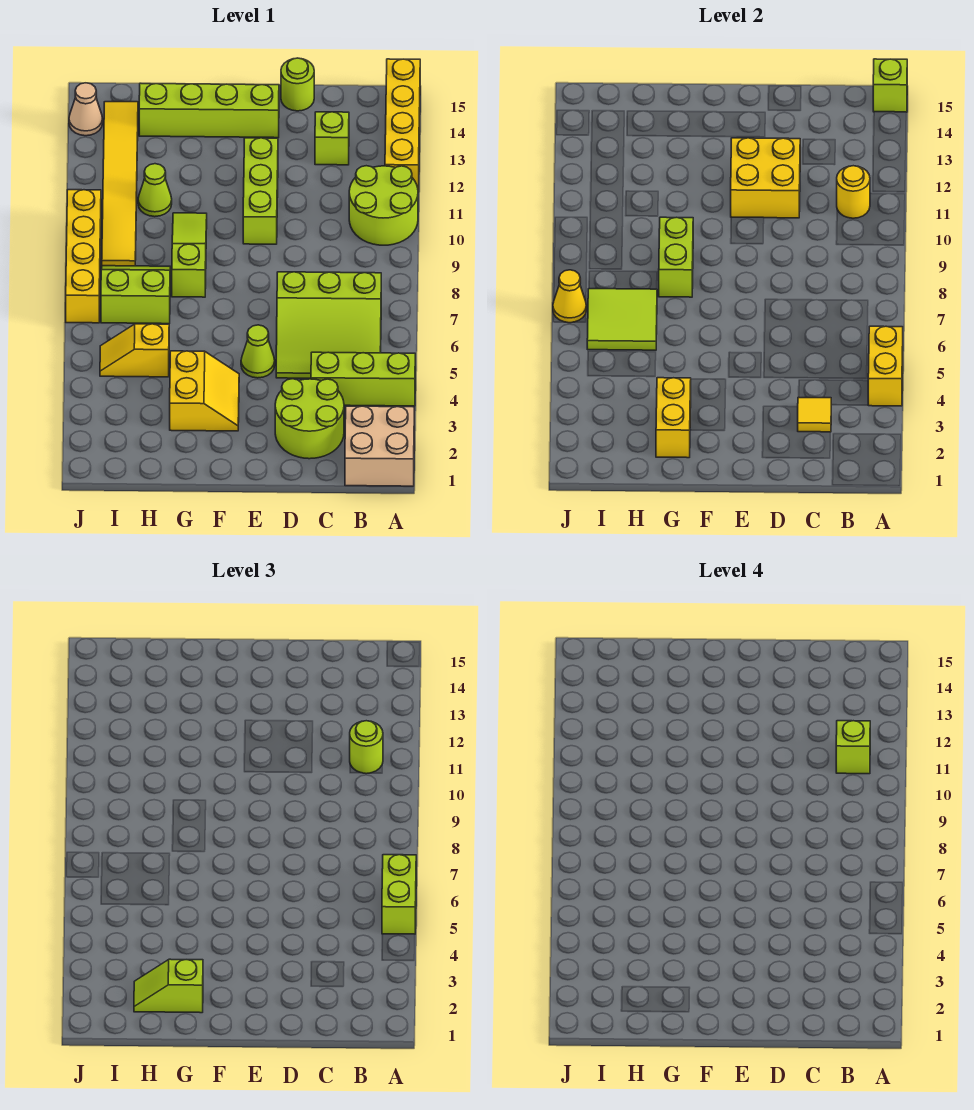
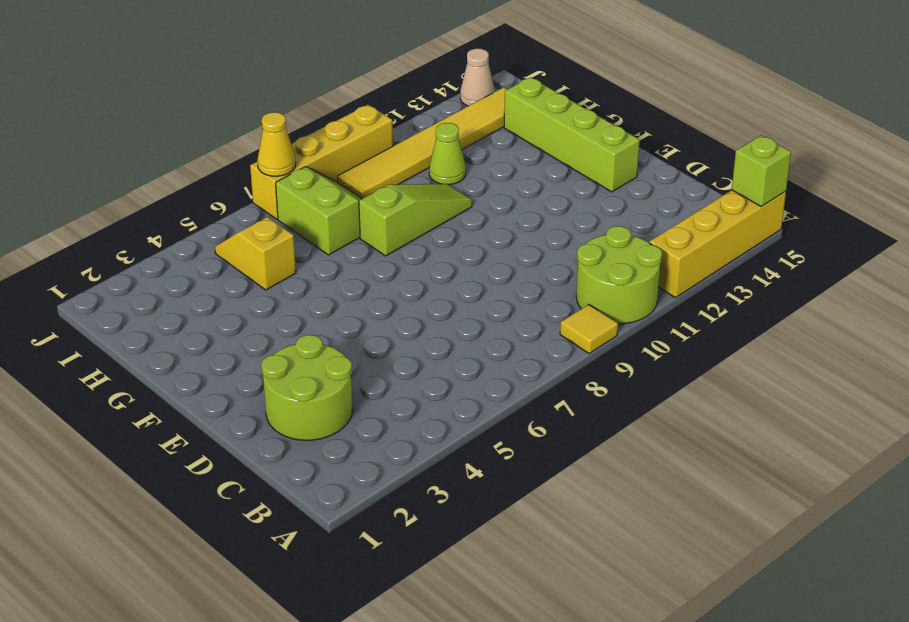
yellow tile A9 level 1 -> yellow tile C3 level 2
none -> tan brick A1:B2 level 1
none -> lime brick A4:C4 level 1
none -> lime slope B5:D7 level 1 top 7
none -> lime brick C13 level 1

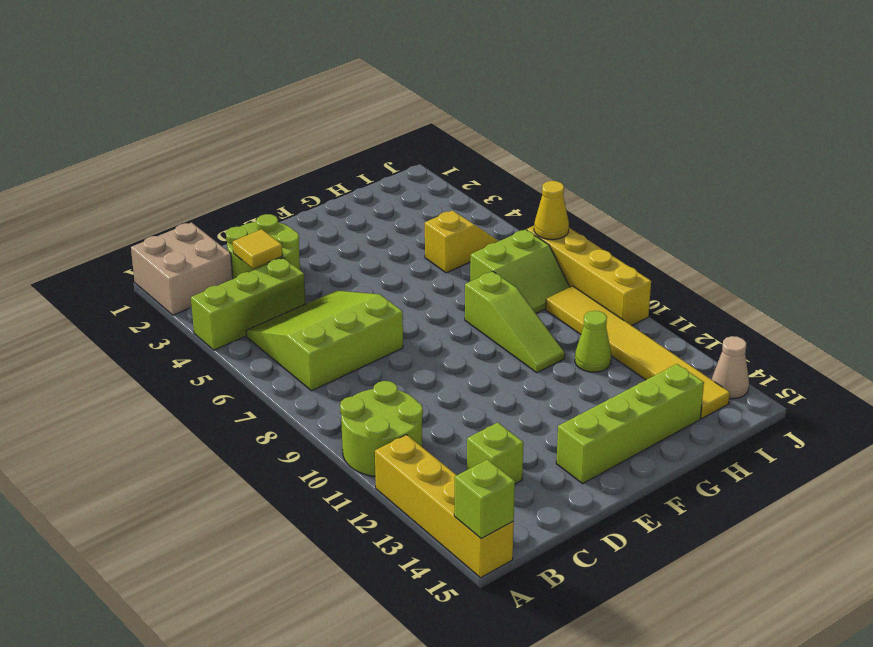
none -> lime round brick D15 level 1
none -> lime cone E5 level 1
none -> lime brick E10:E12 level 1
none -> yellow slope F3:G4 level 1 top G

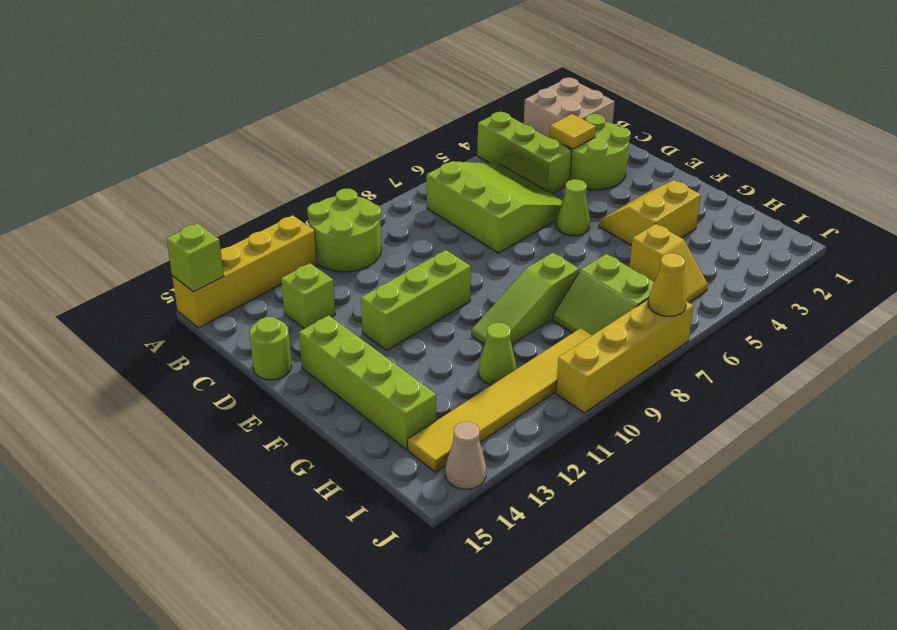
none -> yellow brick A4:A5 level 2
none -> yellow round brick B11 level 2
none -> yellow brick D11:E12 level 2
none -> yellow brick G2:G3 level 2

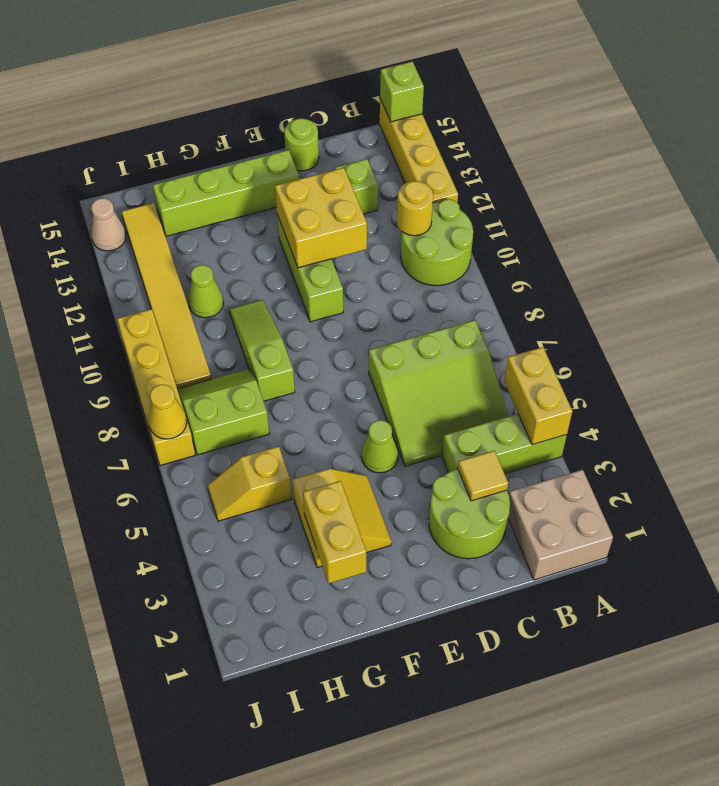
none -> lime brick G8:G9 level 2
none -> lime tile H6:I7 level 2
none -> lime brick A5:A6 level 3
none -> lime round brick B11 level 3

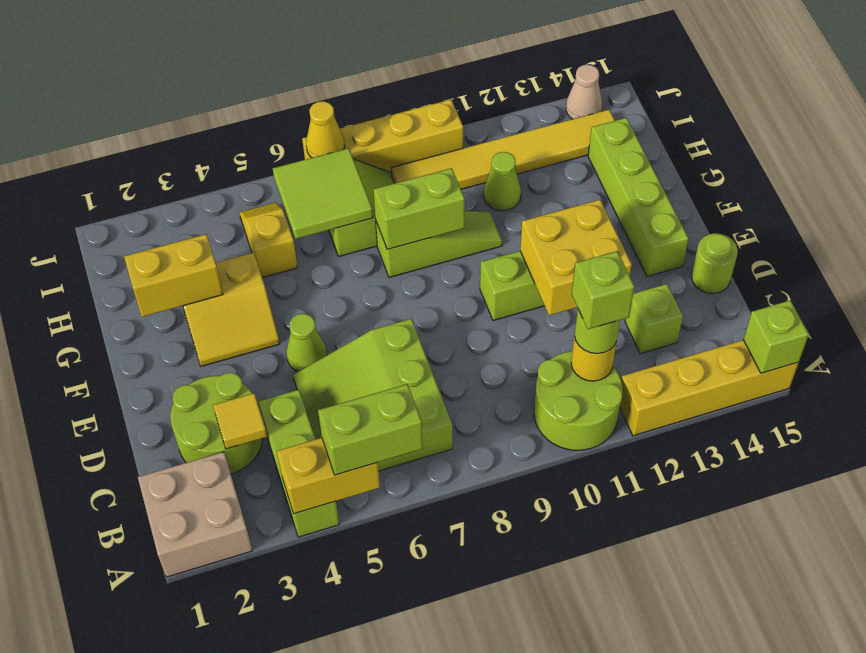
none -> lime slope G2:H2 level 3 top G

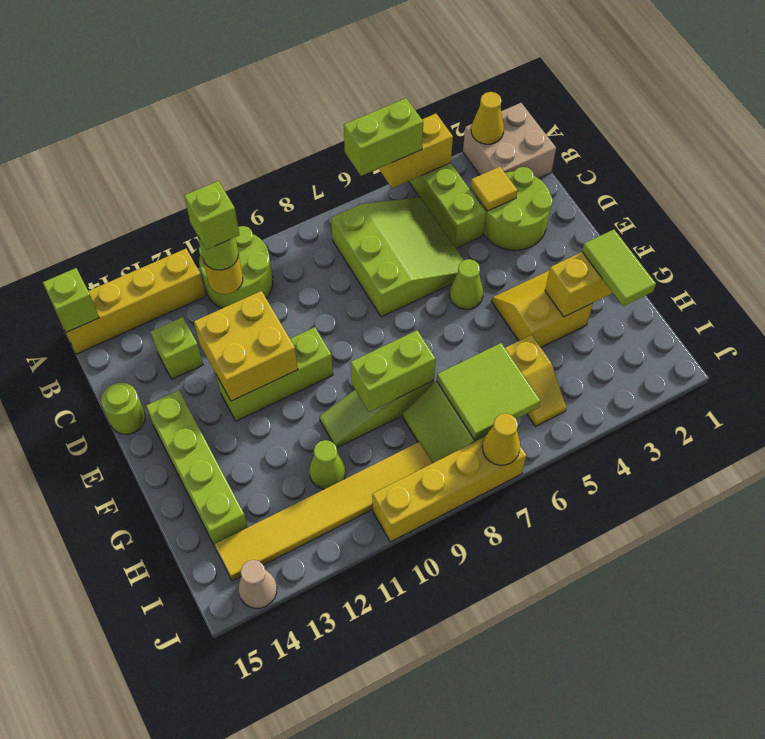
yellow cone A2 level 2 -> none
lime tile G2:H2 level 3 -> lime slope G2:H2 level 3 top G

